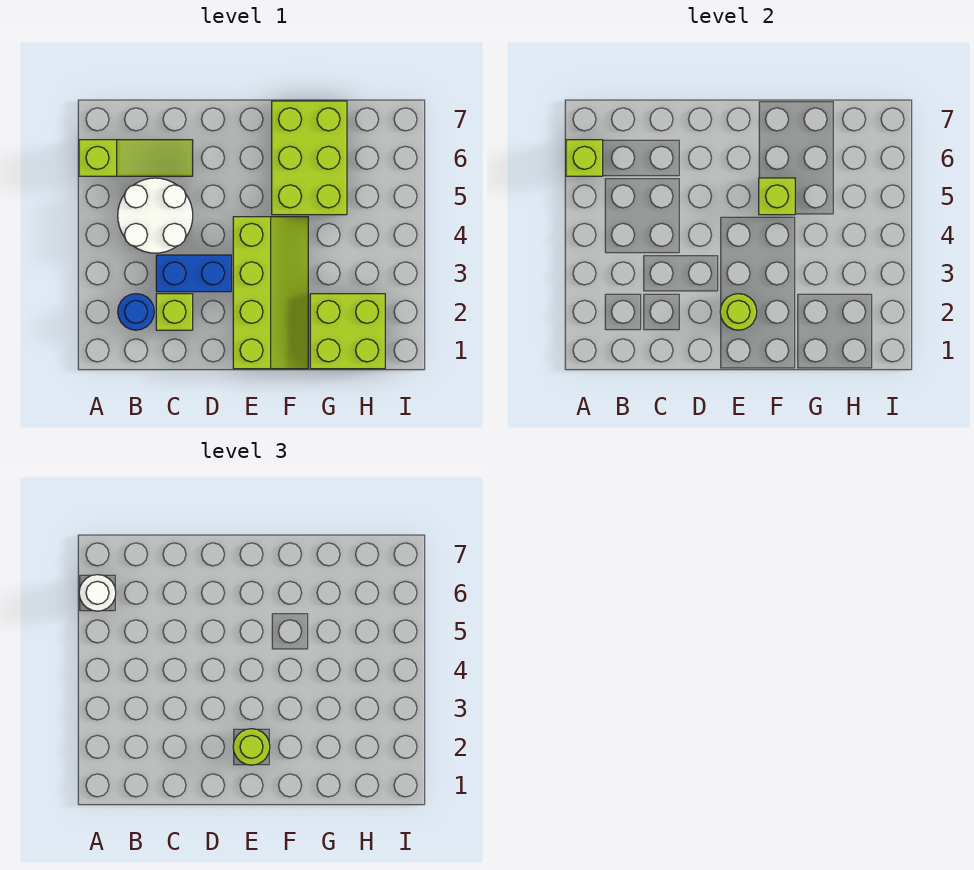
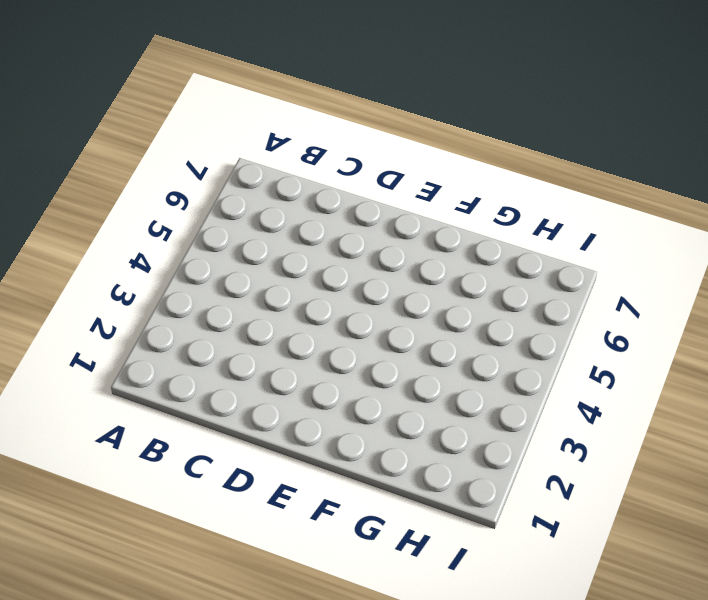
none -> lime slope A6:C6 level 1 top A
none -> blue round brick B2 level 1
none -> white round brick B4:C5 level 1

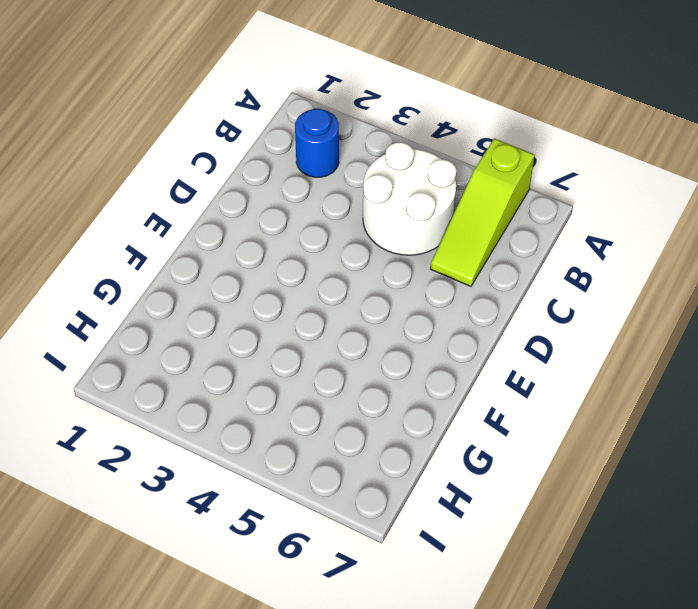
none -> lime brick C2 level 1
none -> blue brick C3:D3 level 1
none -> lime slope E1:F4 level 1 top E

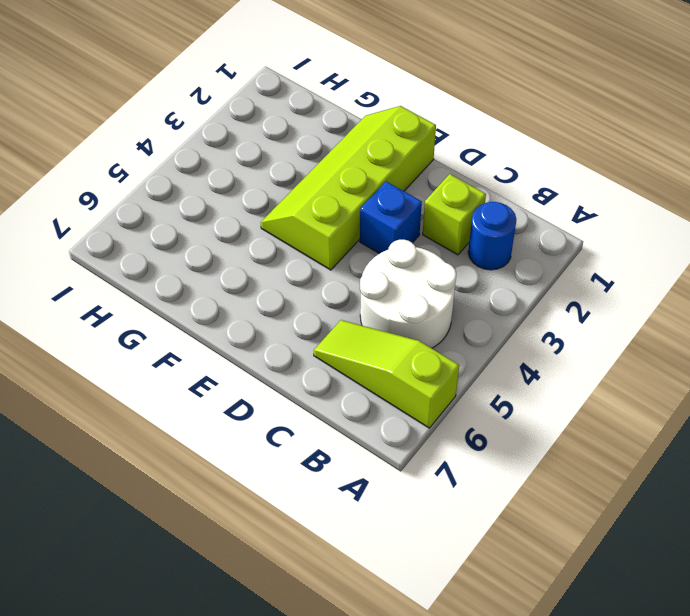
blue brick D3 level 1 -> blue brick C3:D3 level 1
none -> lime brick F5:G7 level 1
none -> lime brick G1:H2 level 1
none -> lime brick A6 level 2

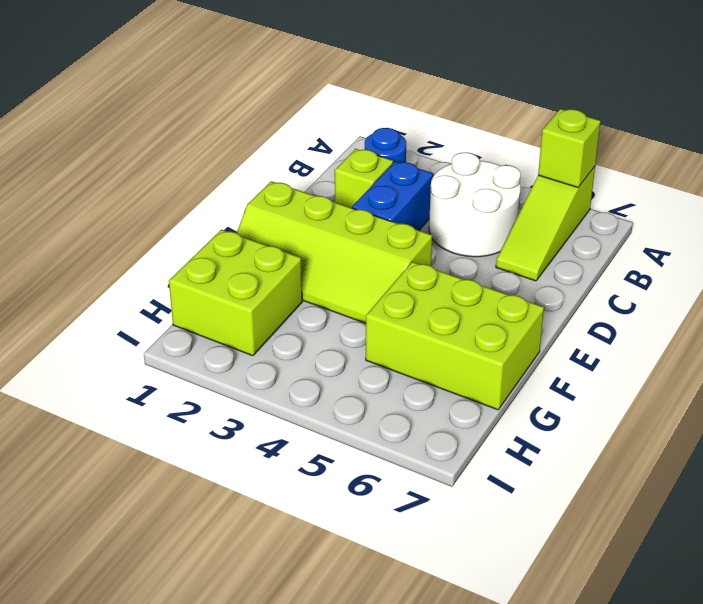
none -> lime round brick E2 level 2
none -> lime brick F5 level 2
none -> white round brick A6 level 3

